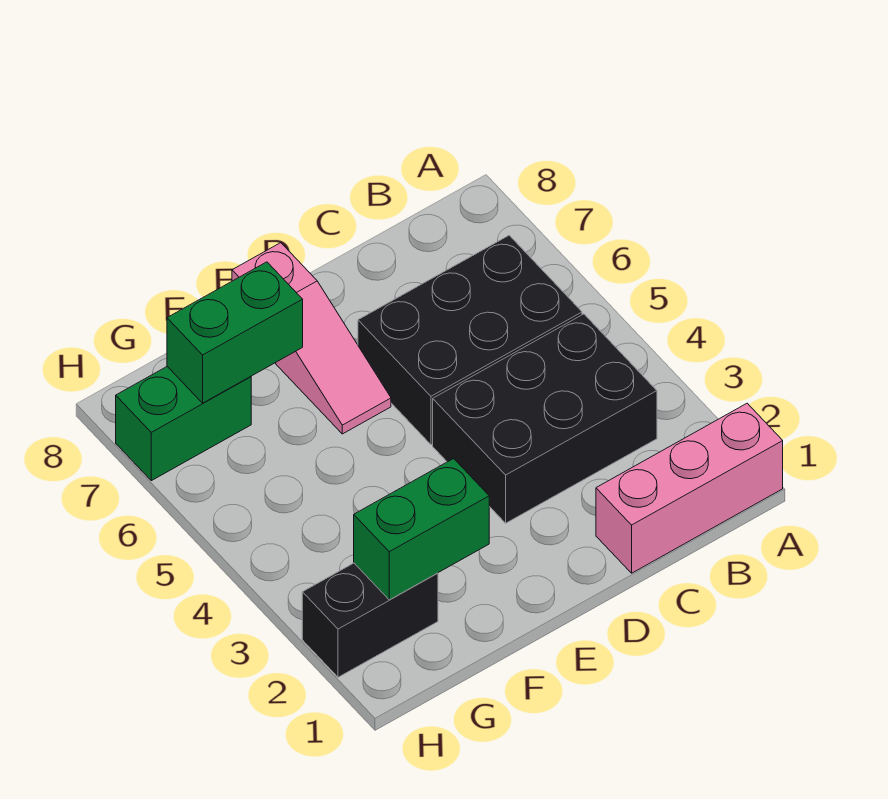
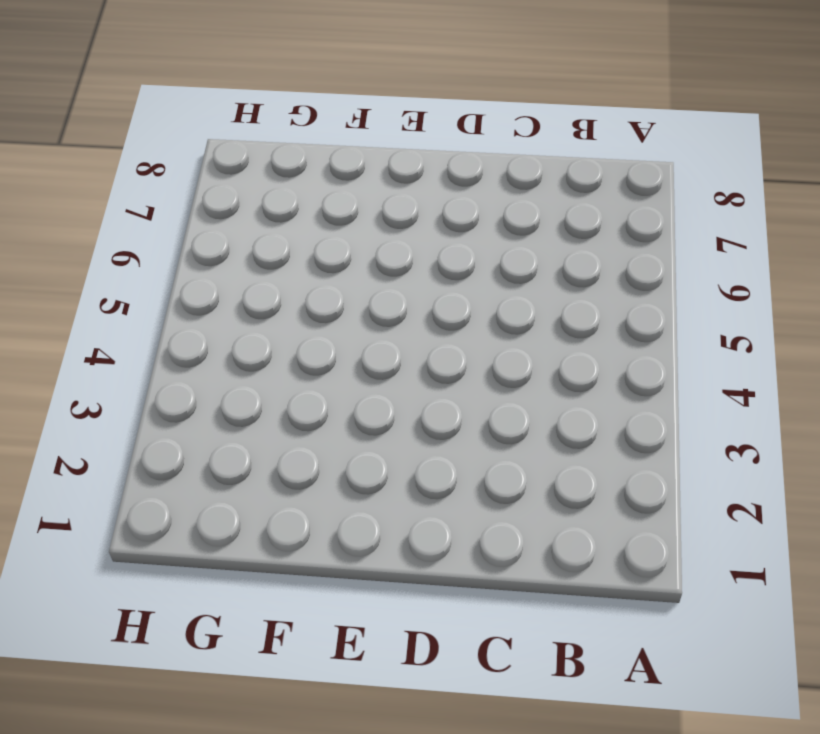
none -> pink brick A1:C1 level 1
none -> black brick B3:D4 level 1

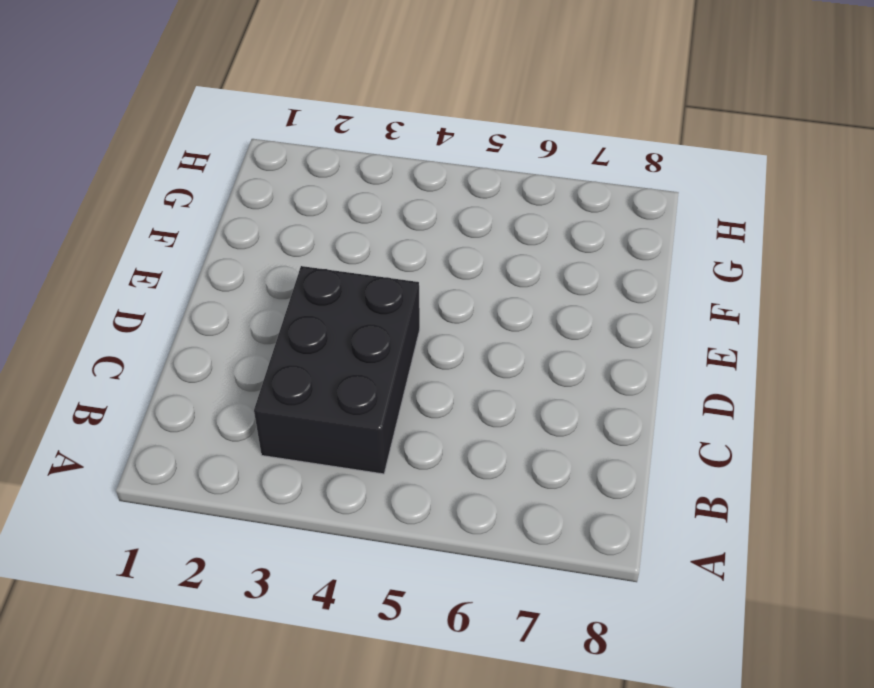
none -> pink brick A1:C1 level 1
none -> black brick B5:D6 level 1

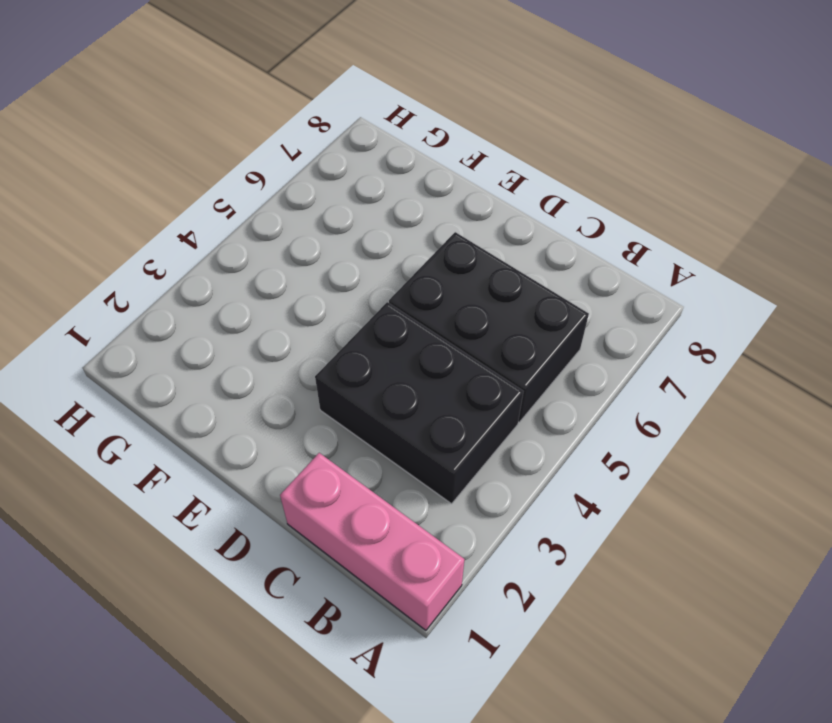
none -> pink slope E6:E8 level 1 top 8
none -> black brick G2:H2 level 1

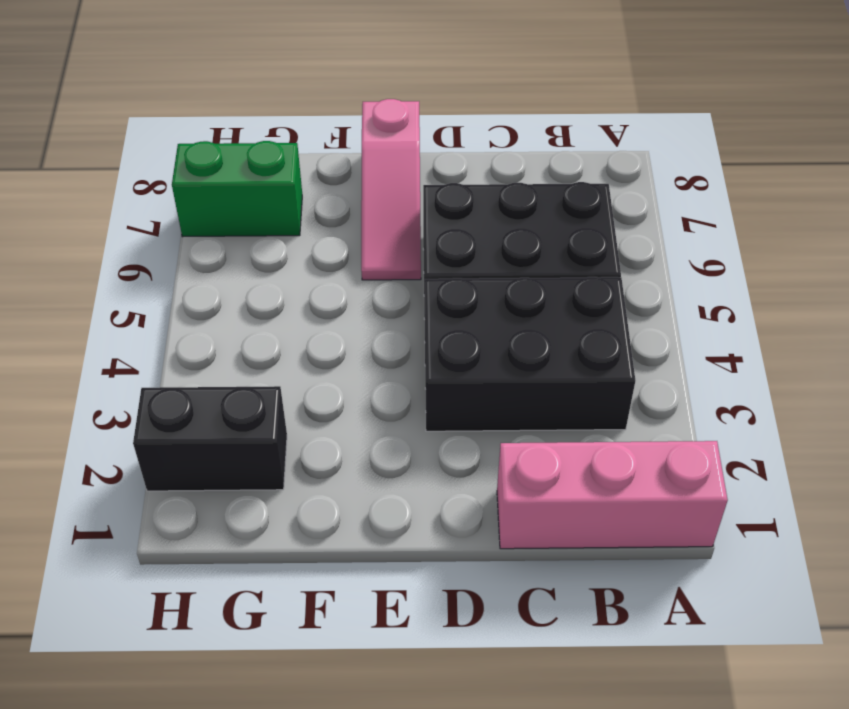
none -> green brick F2:G2 level 2
none -> green brick F7:G7 level 2

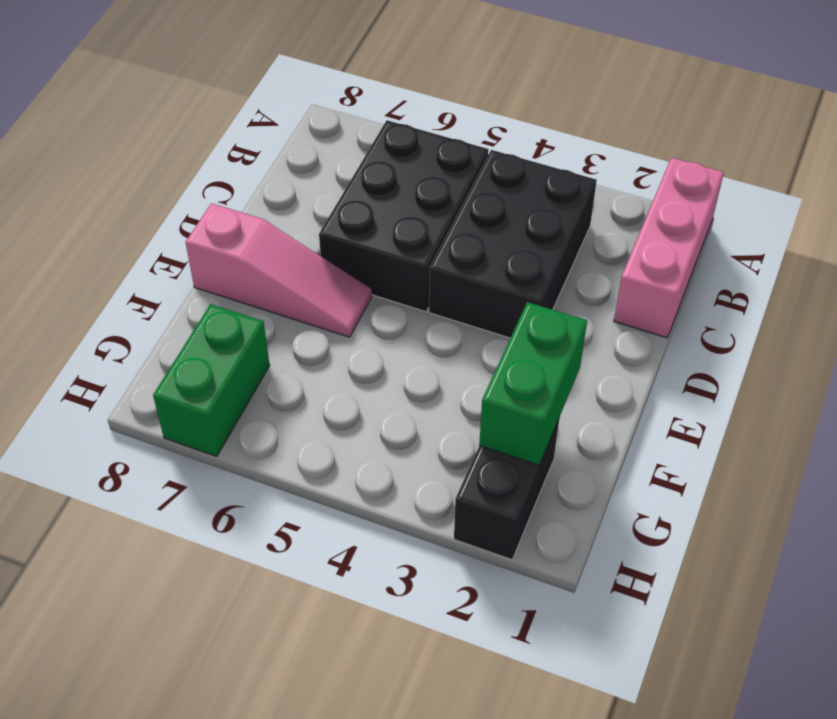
none -> green brick F7:G7 level 2

